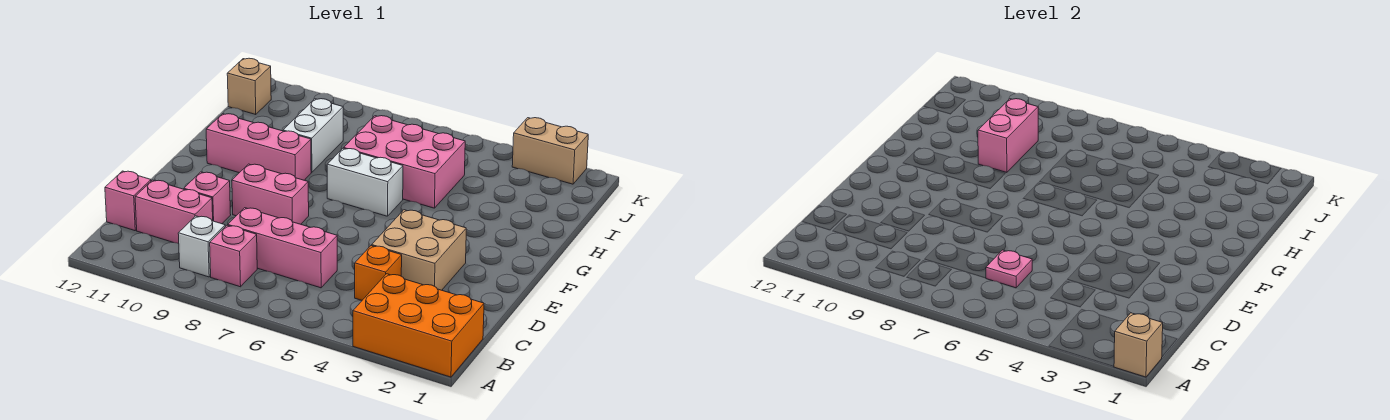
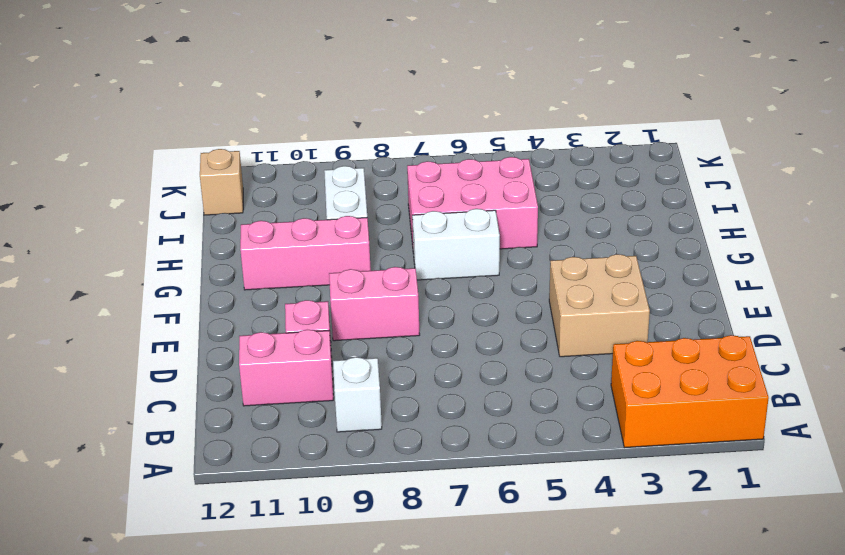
none -> pink brick B8 level 1
none -> orange brick C4 level 1
none -> pink brick C6:C8 level 1

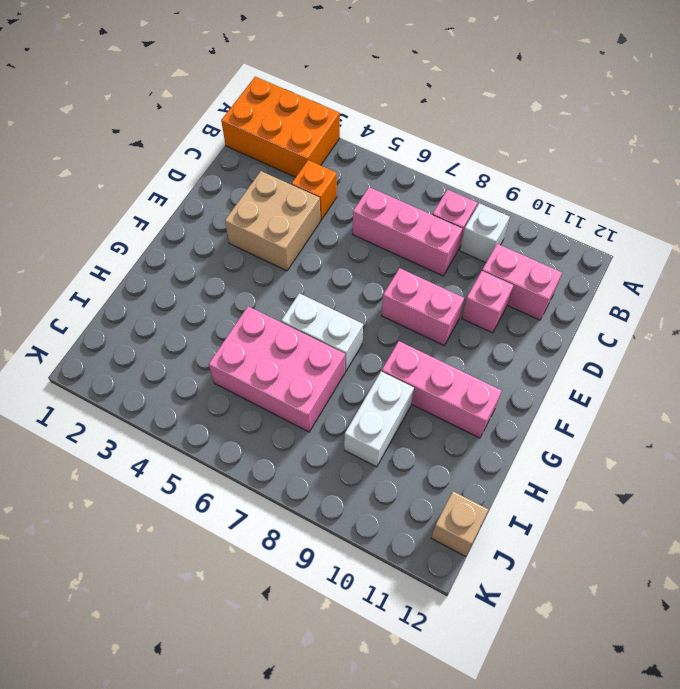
none -> pink brick C12 level 1
none -> tan brick K2:K3 level 1
none -> tan brick A1 level 2

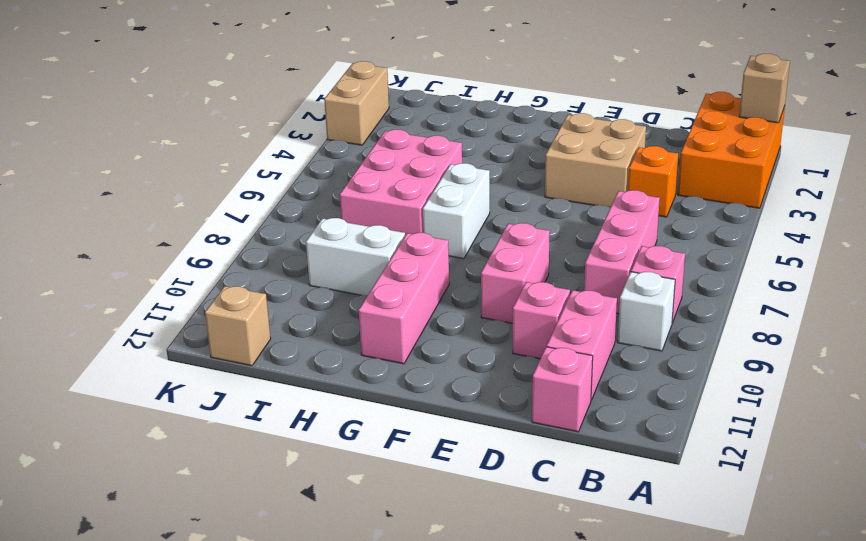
none -> pink plate C6 level 2
none -> pink brick H9:I9 level 2

